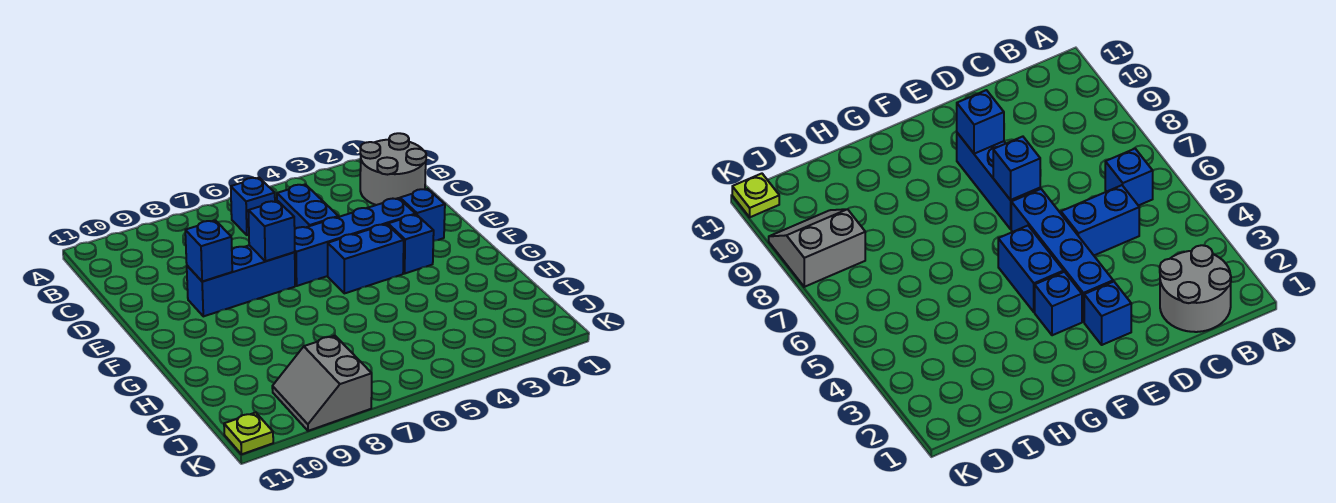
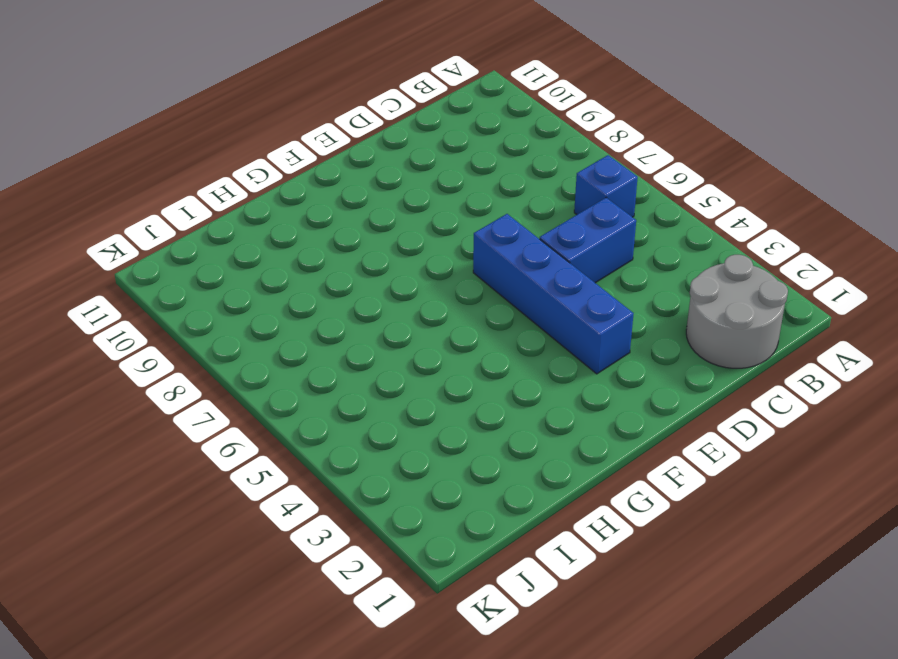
none -> blue brick E2 level 1
none -> blue brick E7:E9 level 1
none -> blue brick F3 level 1

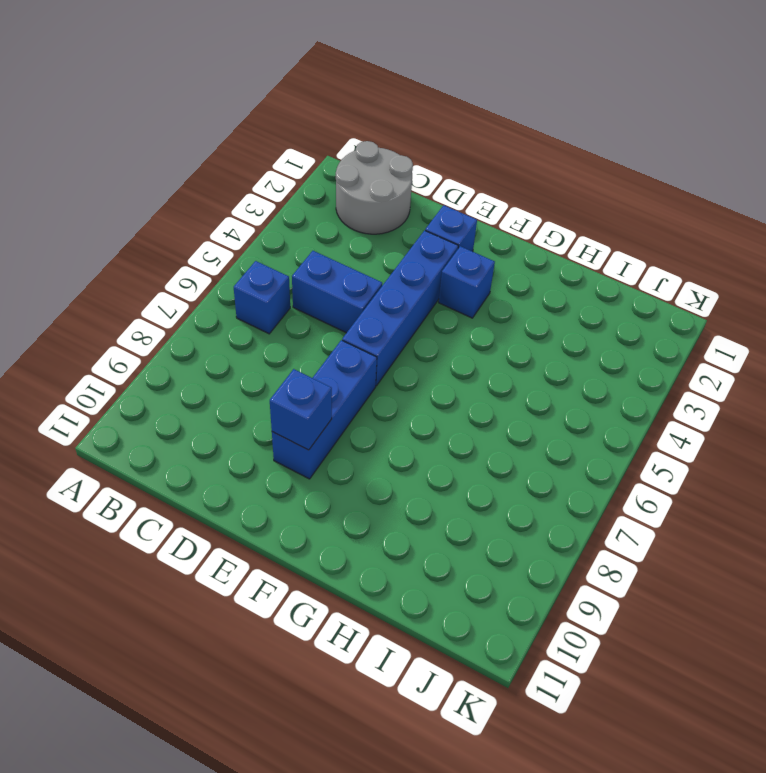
none -> blue brick F4:F5 level 1
none -> grey slope J8:K9 level 1 top 8
none -> lime plate K11 level 1

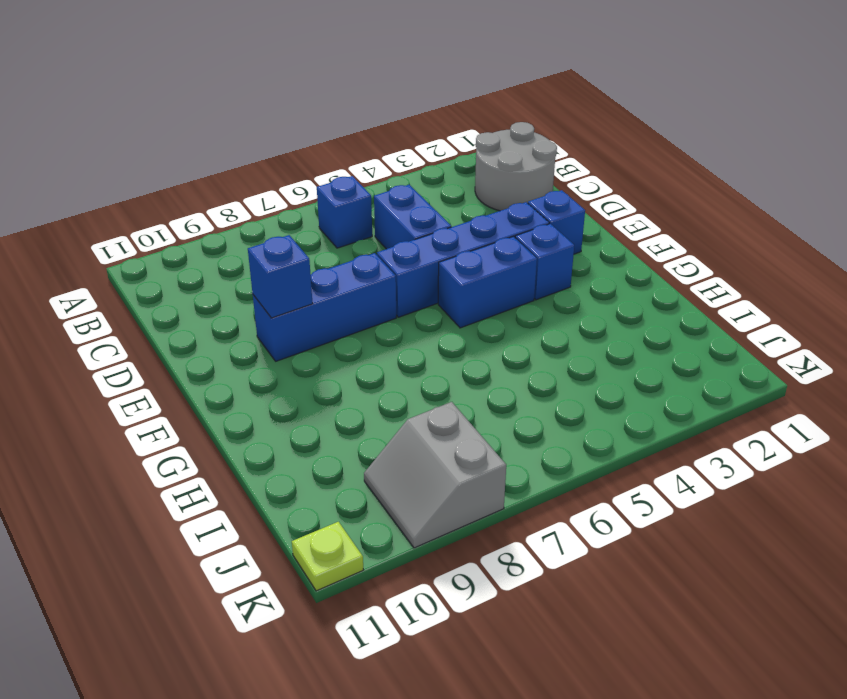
none -> blue brick E7 level 2

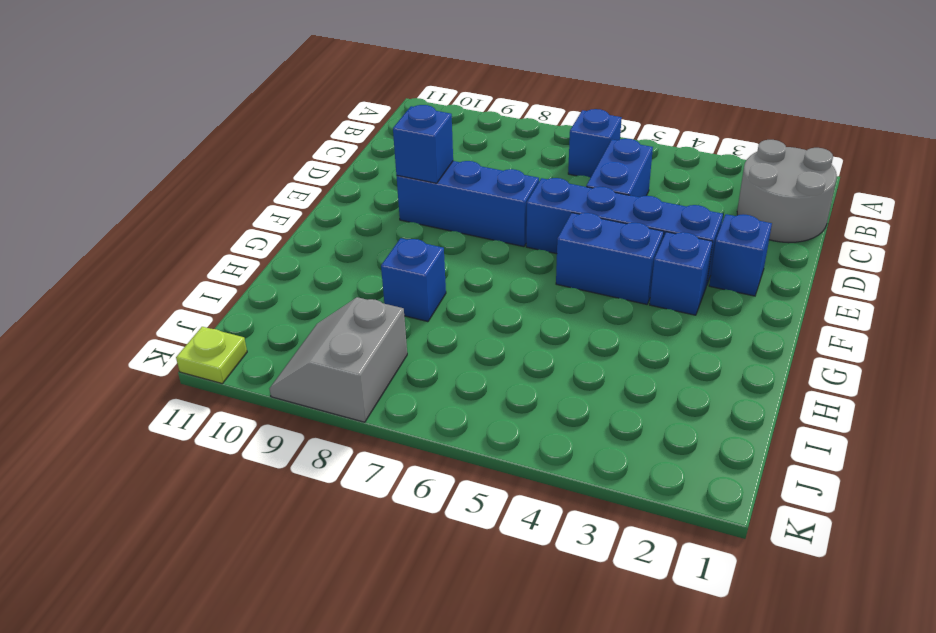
blue brick H8 level 1 -> blue brick E7 level 2

